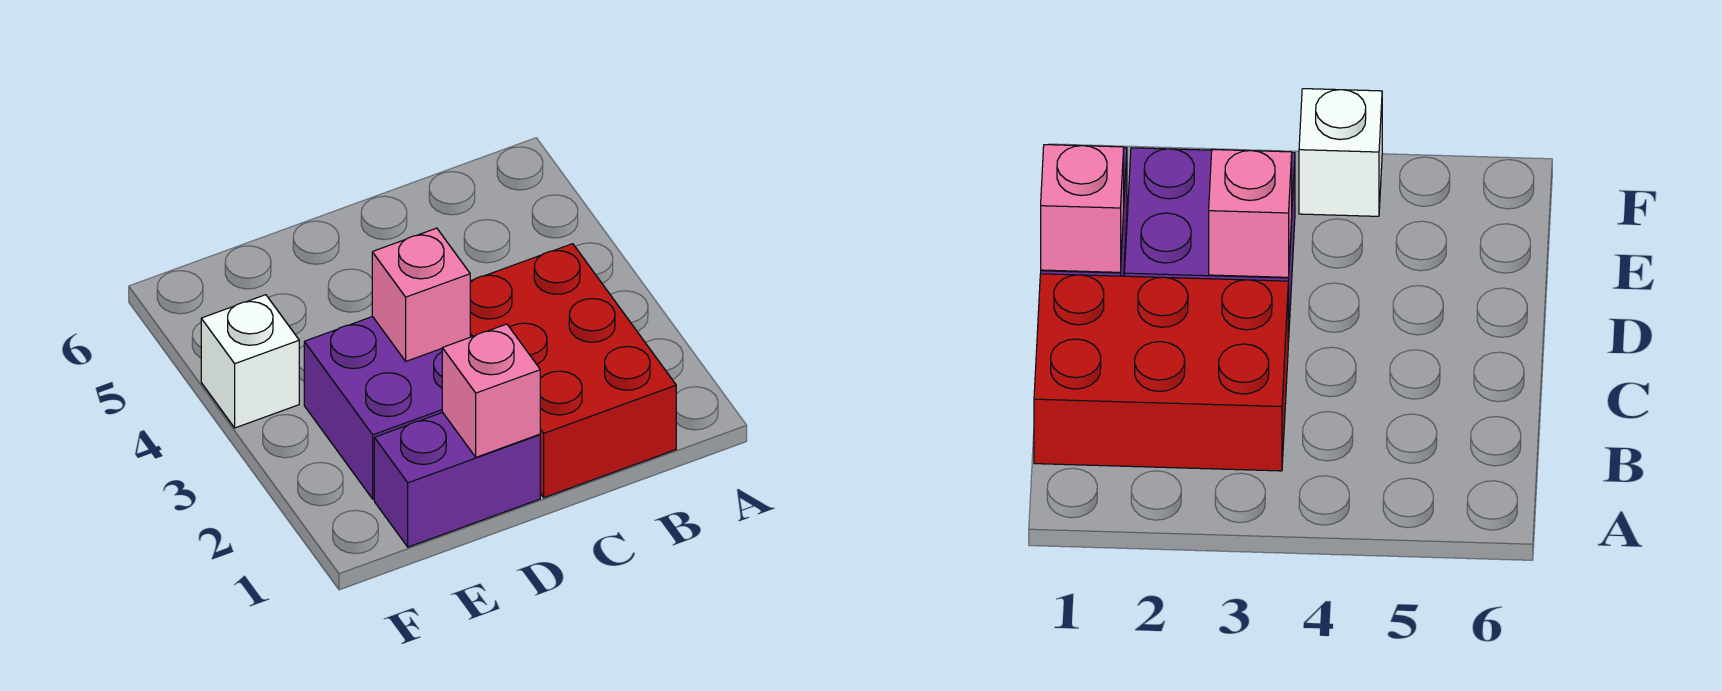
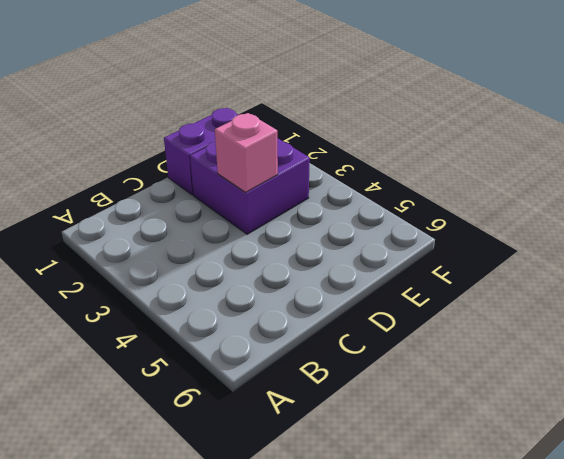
none -> red brick B1:C3 level 1
none -> white brick F4 level 1

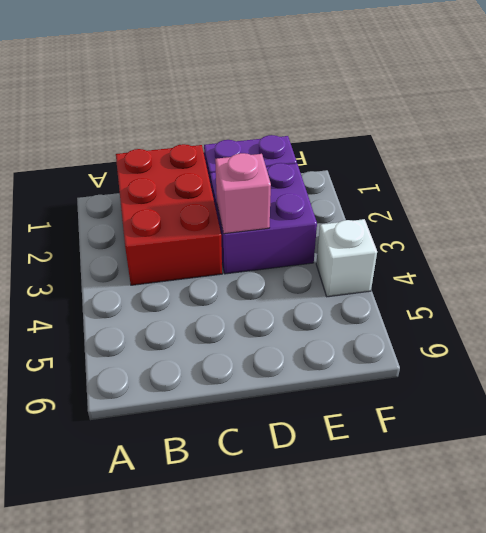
none -> pink brick D1 level 2

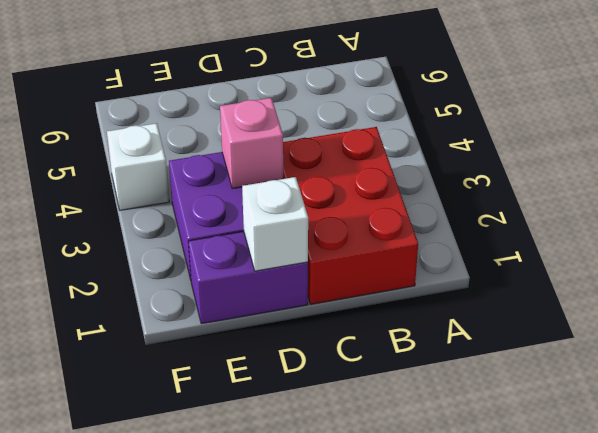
white brick D1 level 2 -> pink brick D1 level 2

